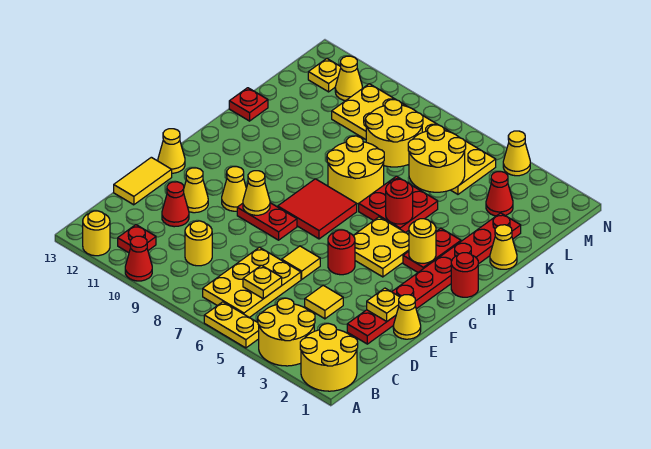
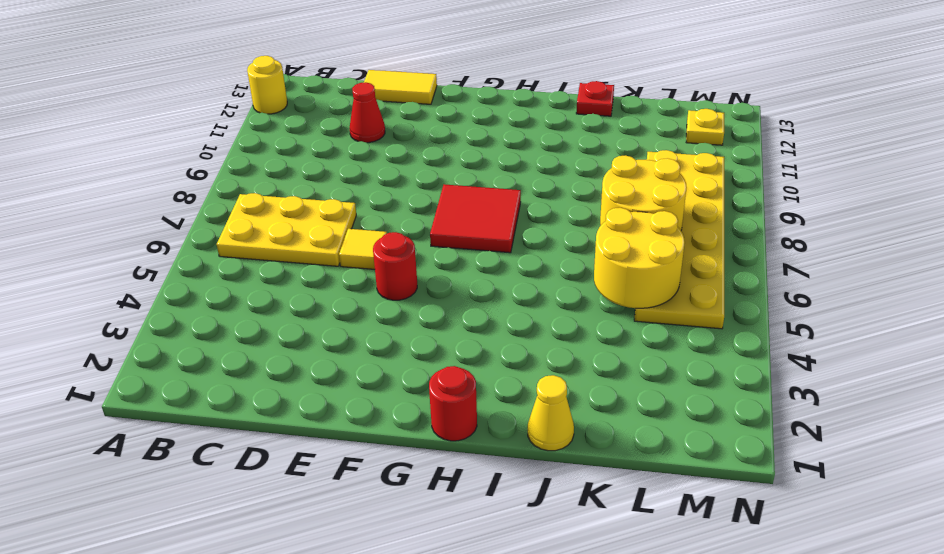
none -> yellow round brick A1:B2 level 1
none -> yellow round brick A3:B4 level 1
none -> yellow plate A5:A6 level 1
none -> red cone A10 level 1

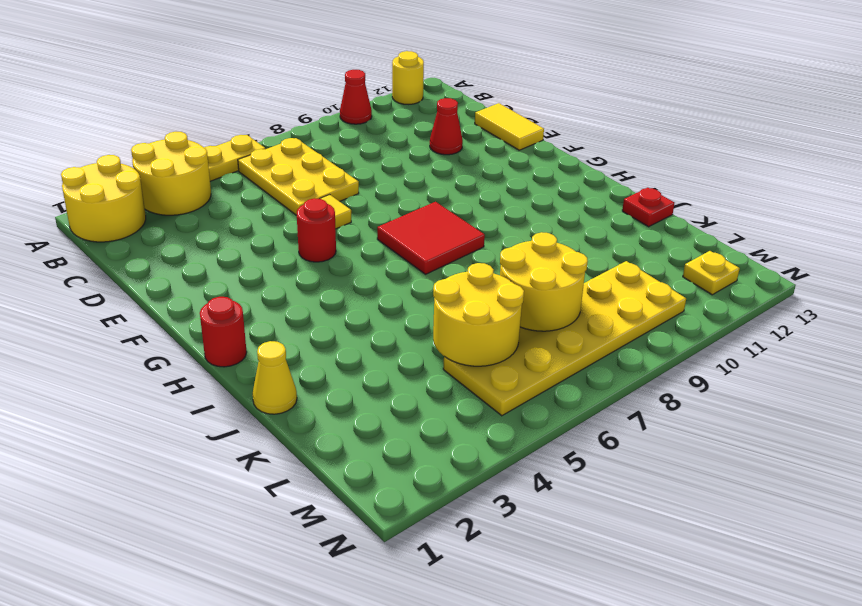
none -> red plate B11 level 1
none -> yellow round brick C9 level 1
none -> red plate D2:K2 level 1
none -> yellow tile D4 level 1

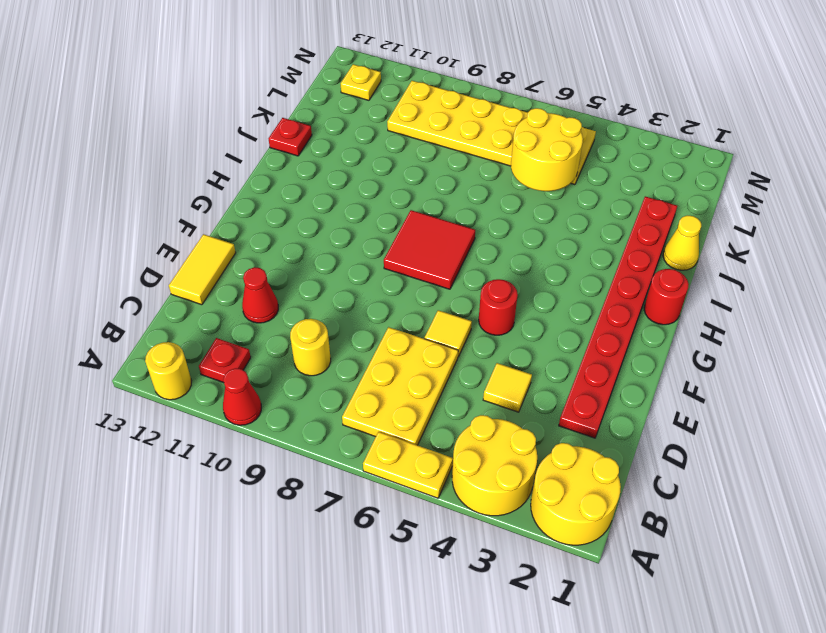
none -> yellow cone E1 level 1
none -> yellow cone E11 level 1
none -> red plate F8:F9 level 1
none -> yellow cone F10 level 1

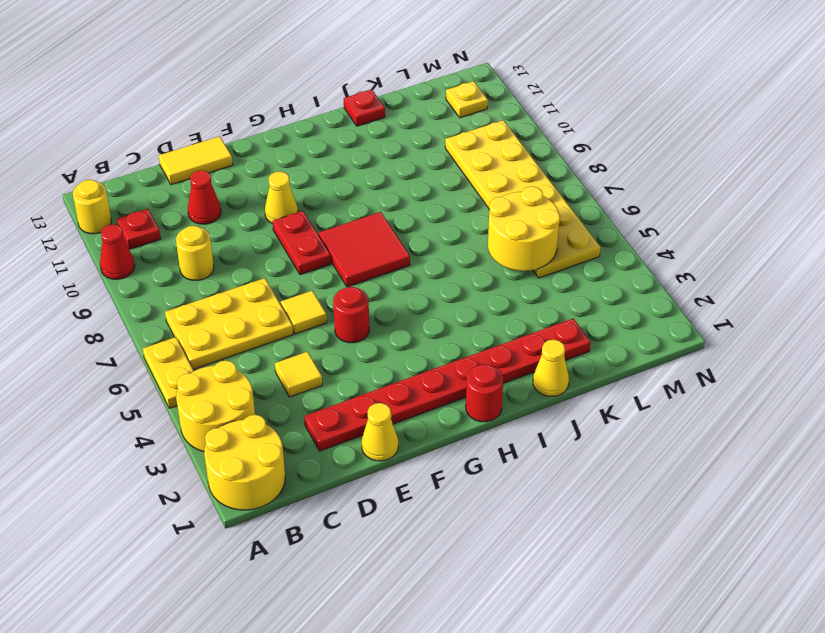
none -> yellow cone E11 level 1
none -> yellow cone F13 level 1
none -> yellow plate G4:H5 level 1
none -> red plate H3:I3 level 1

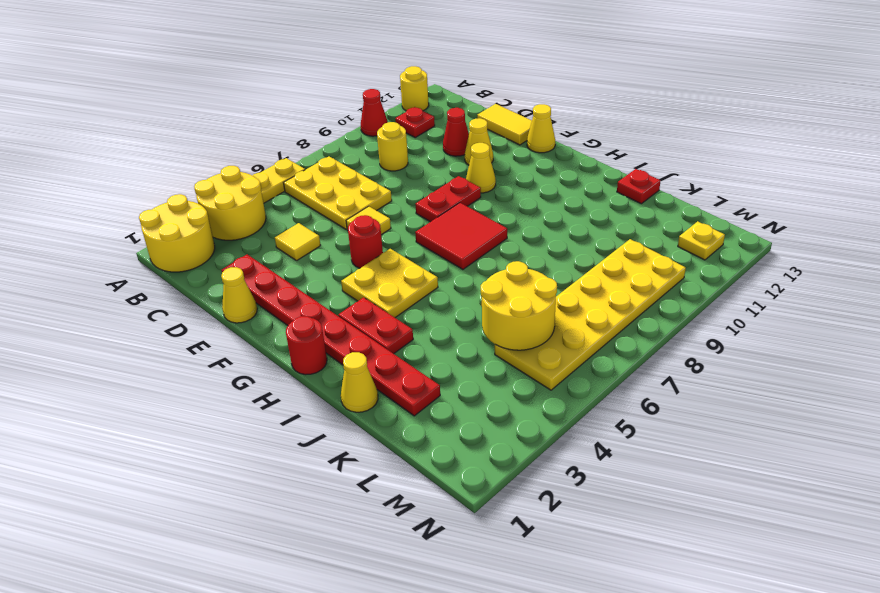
none -> red plate I5:J6 level 1
none -> yellow round brick I7:J8 level 1
none -> red cone L3 level 1
none -> yellow cone M11 level 1

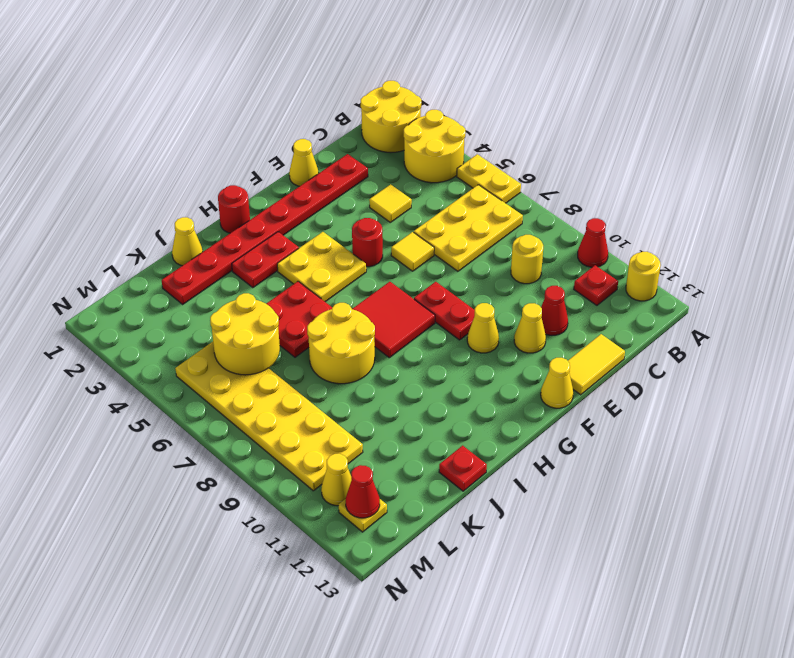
red cone M12 level 2 -> red cone L3 level 1
none -> yellow cone N4 level 1
none -> yellow plate C6 level 2
none -> yellow plate E2 level 2
none -> yellow cone F9 level 2

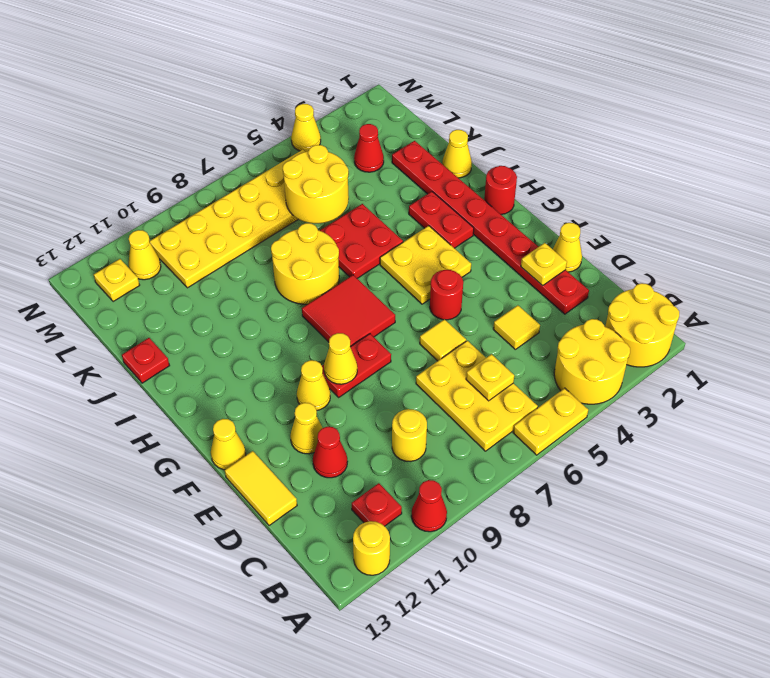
none -> yellow round brick H3 level 2
none -> red round brick I5 level 2
none -> yellow round brick K7:L8 level 2

